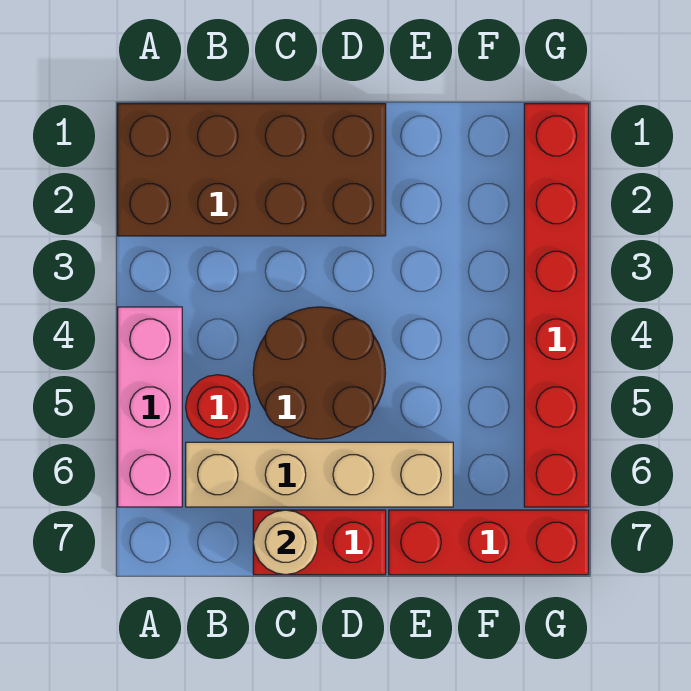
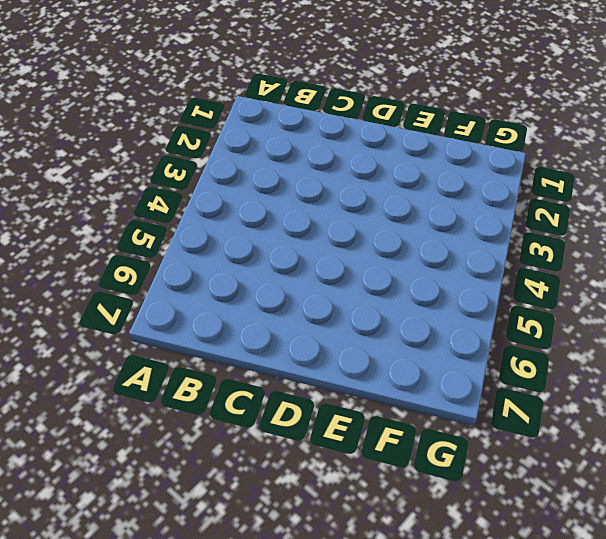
none -> brown brick A1:D2 level 1
none -> pink brick A4:A6 level 1

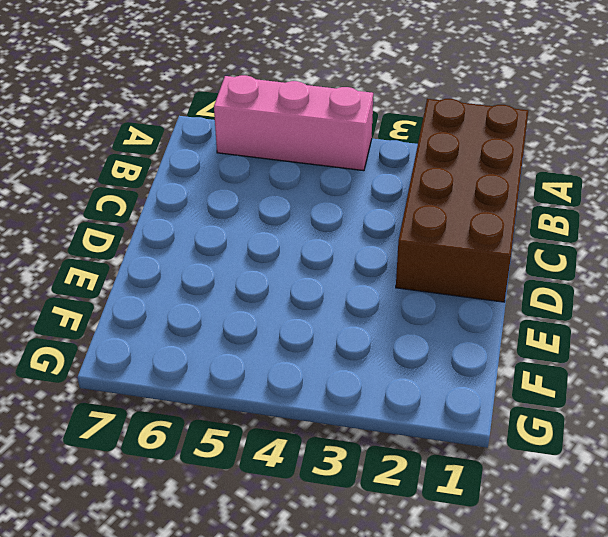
none -> red round brick B5 level 1
none -> tan brick B6:E6 level 1

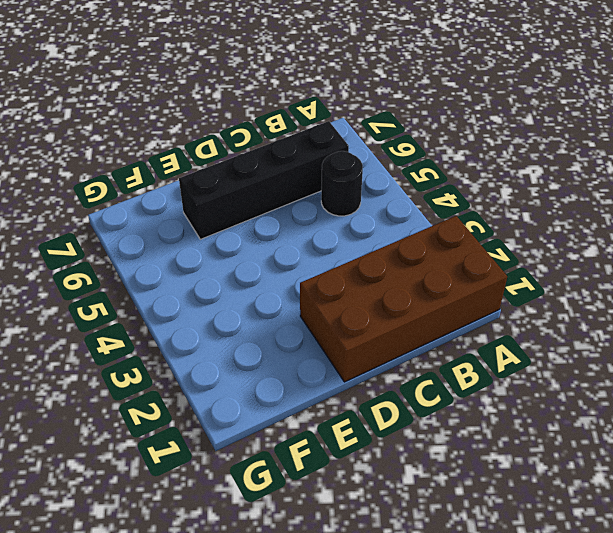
black round brick B5 level 1 -> red round brick B5 level 1
black brick B6:E6 level 1 -> tan brick B6:E6 level 1
none -> pink brick A4:A6 level 1
none -> brown round brick C4:D5 level 1

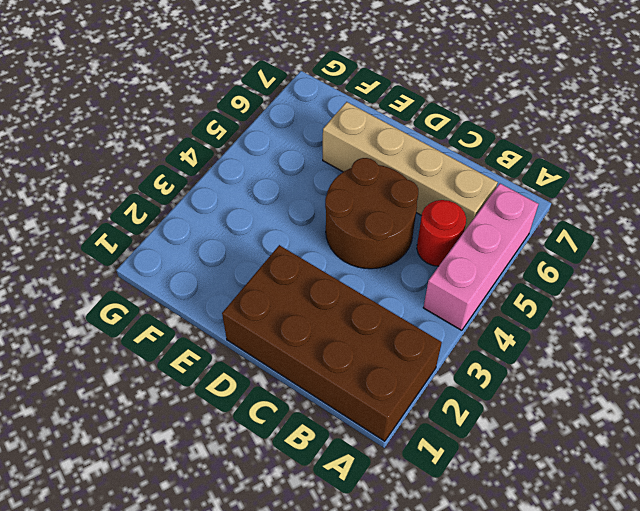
none -> red brick C7:D7 level 1
none -> red brick E7:G7 level 1

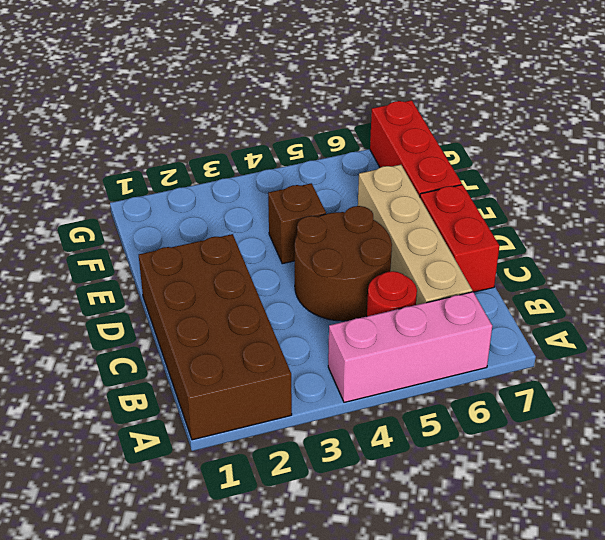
brown brick E4 level 1 -> none
none -> red brick G1:G6 level 1
none -> tan round brick C7 level 2

